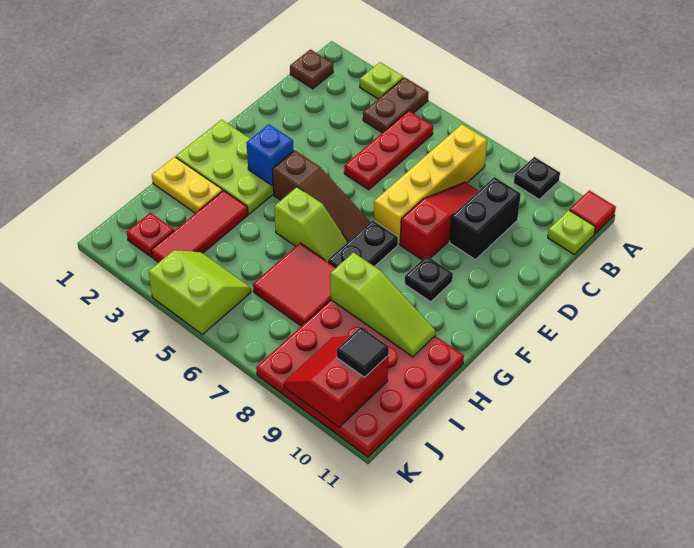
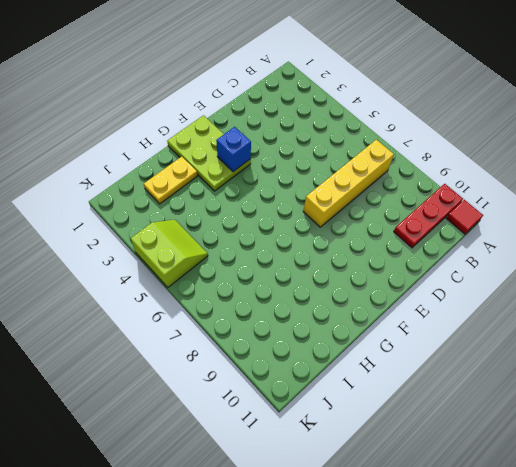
red plate A10:C10 level 1 -> red plate B5:D5 level 1
yellow plate H2:I2 level 1 -> yellow plate H1:H2 level 1
none -> lime plate A3 level 1
none -> brown plate A4:B4 level 1
none -> black plate A9 level 1

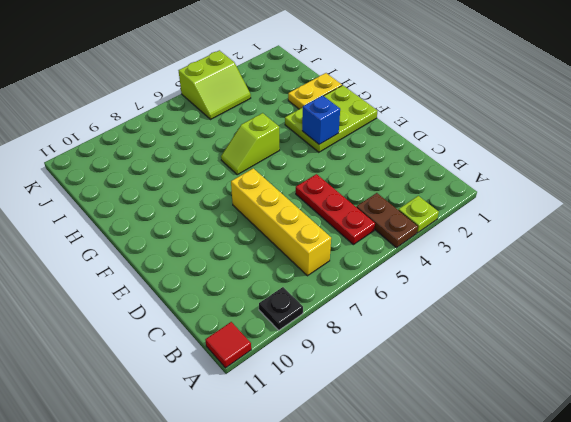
none -> brown plate B1 level 1
none -> lime plate B11 level 1
none -> red slope C8:E8 level 1 top E

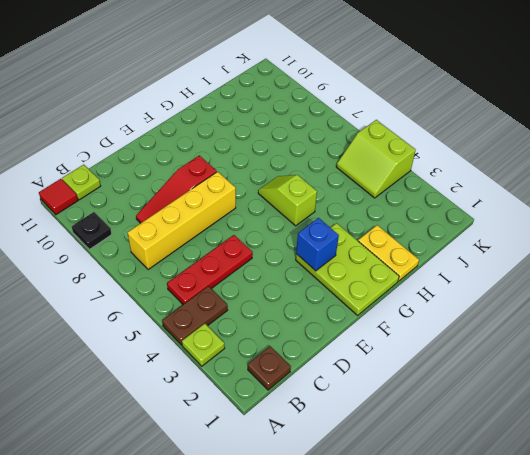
none -> black brick C9:D9 level 1
none -> brown slope F4:F6 level 1 top 4
none -> black plate F7:G7 level 1

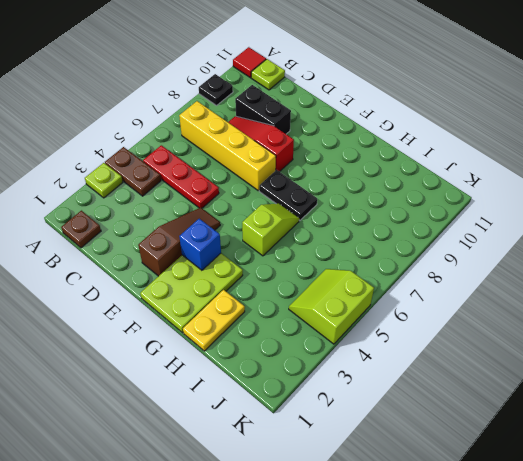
brown slope E2:E4 level 1 top 2 -> brown slope F4:F6 level 1 top 4
none -> black plate F9 level 1
none -> red tile H3:J3 level 1
none -> red tile H6:I7 level 1

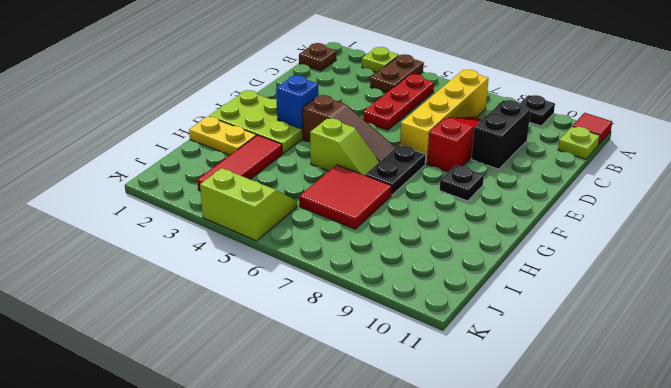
none -> red plate H8:K11 level 1
none -> red plate J2 level 1
none -> lime slope H8:H10 level 2 top 8

